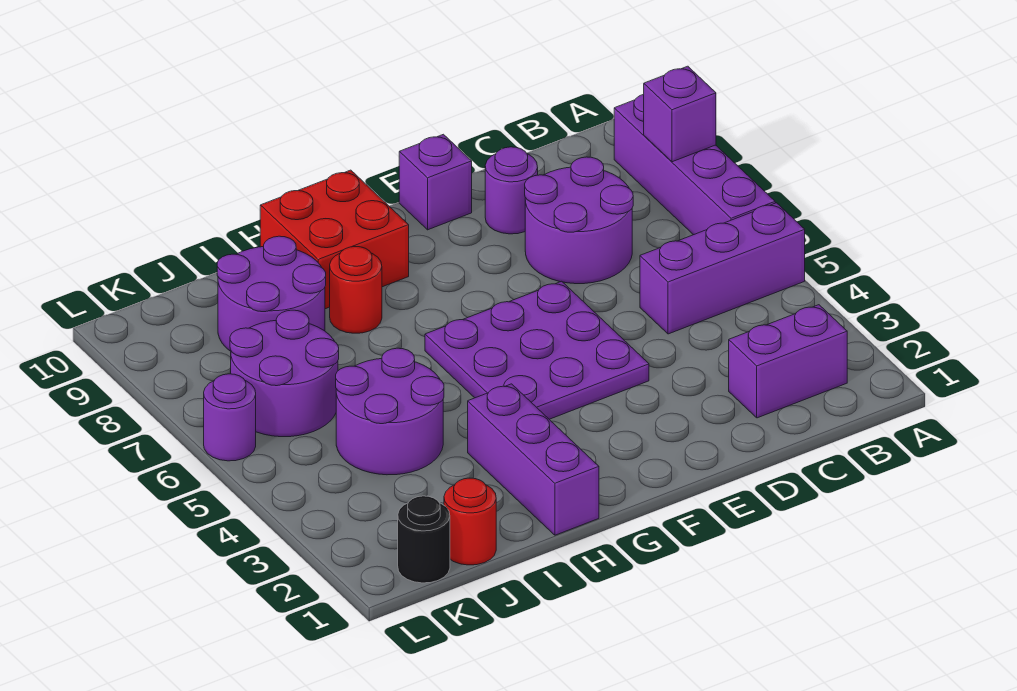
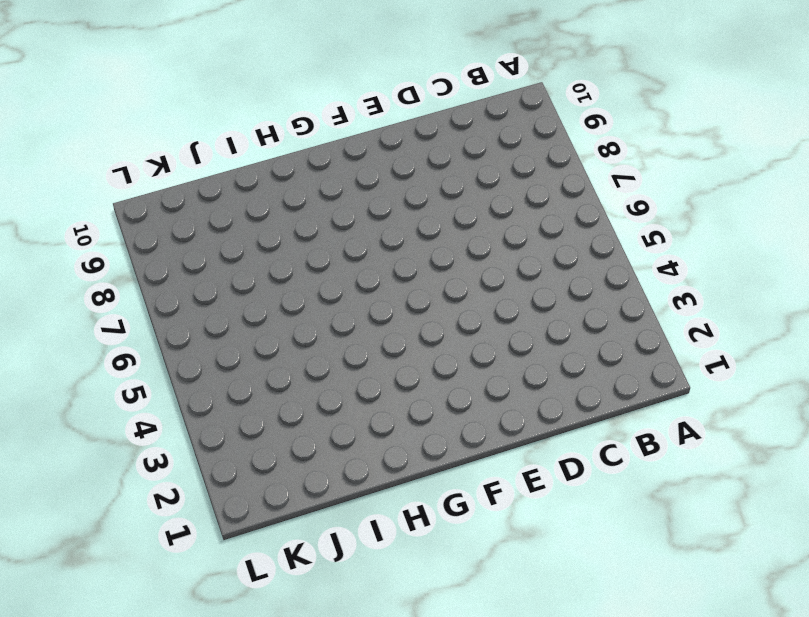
none -> purple brick A5:C5 level 1
none -> purple brick A6:A9 level 1
none -> purple brick B2:C2 level 1

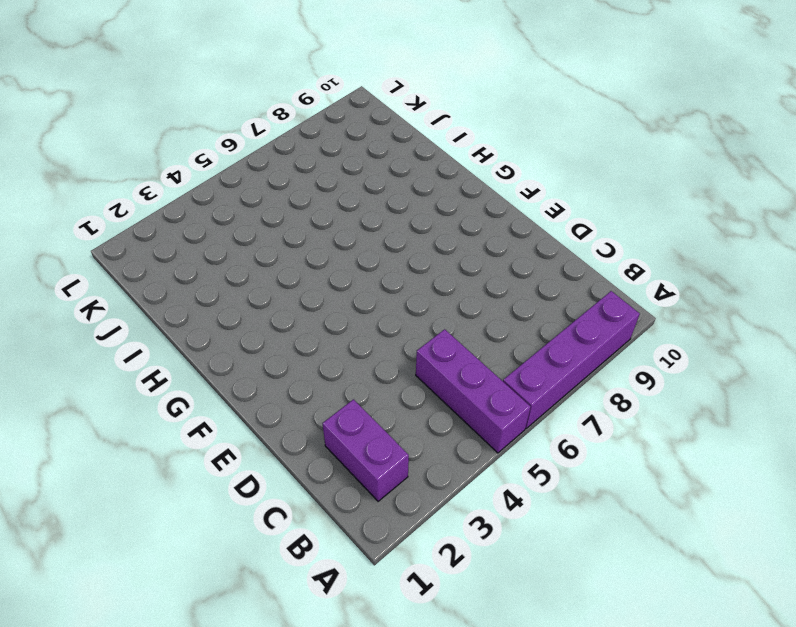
none -> purple round brick C7:D8 level 1
none -> purple round brick D9 level 1
none -> purple plate E4:G6 level 1

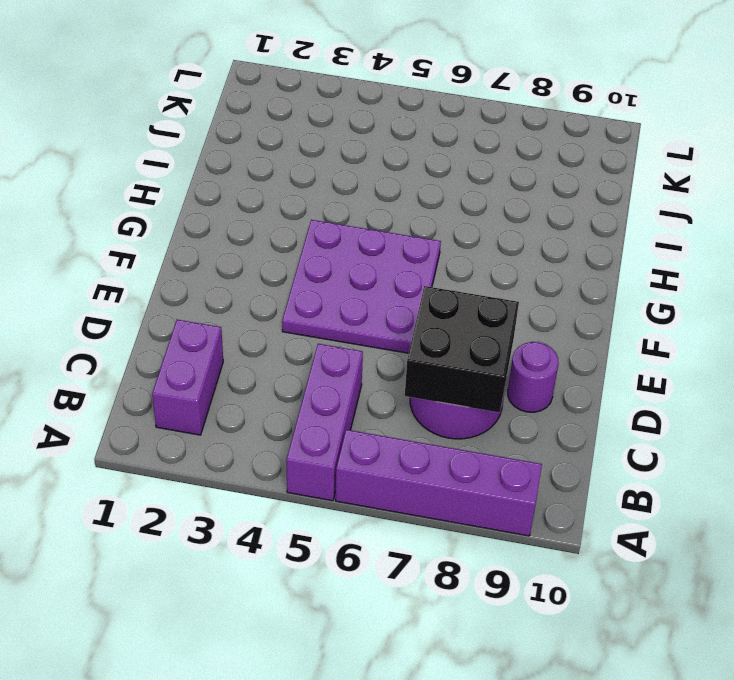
black brick C7:D8 level 2 -> none
none -> purple brick E10 level 1
none -> red brick G9:H10 level 1
none -> purple brick H1:H3 level 1

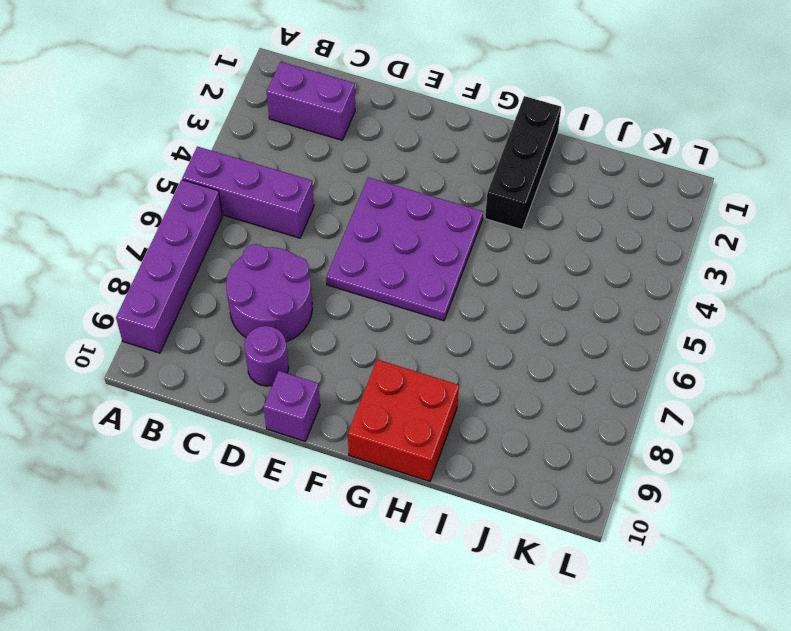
black brick H1:H3 level 1 -> purple brick H1:H3 level 1
none -> red round brick H8 level 1
none -> purple round brick I4:J5 level 1
none -> purple round brick I8:J9 level 1

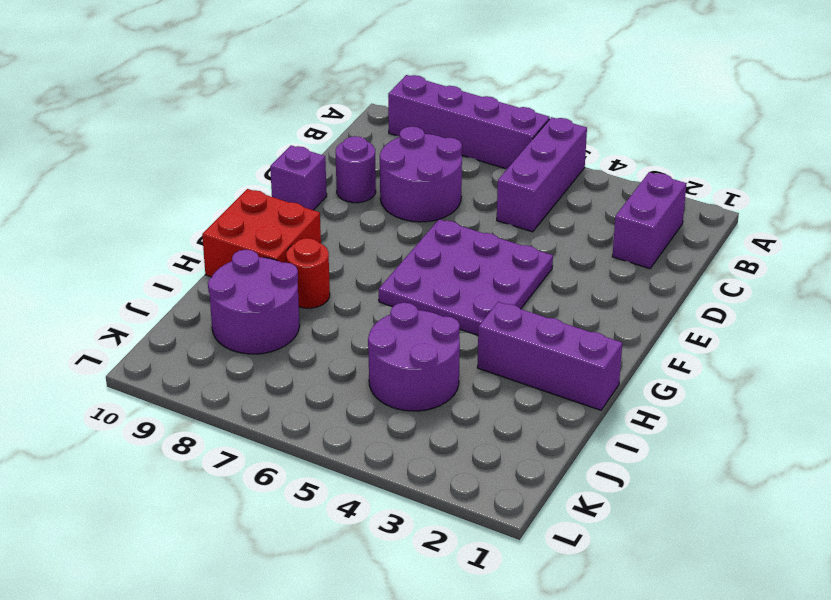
none -> red round brick J1 level 1
none -> purple round brick J6:K7 level 1
none -> black round brick K1 level 1

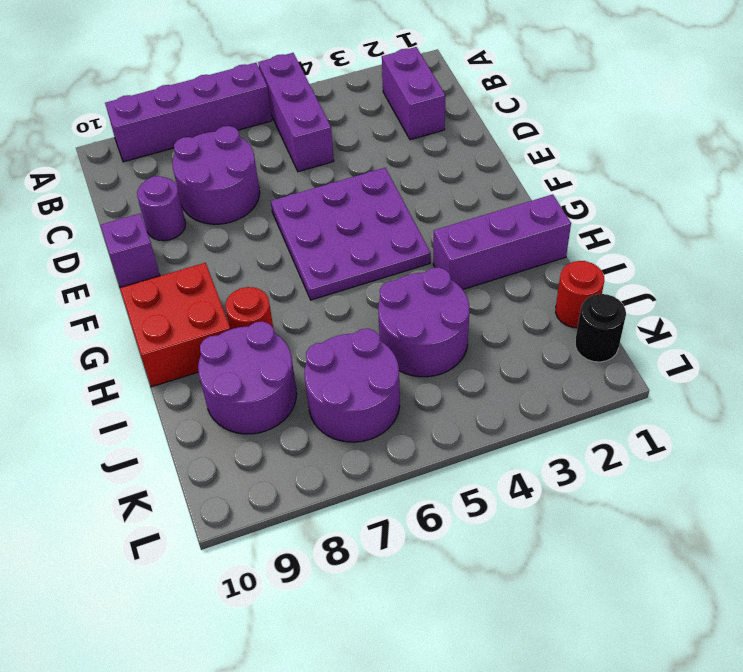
none -> purple round brick L6 level 1
none -> purple brick A8 level 2

